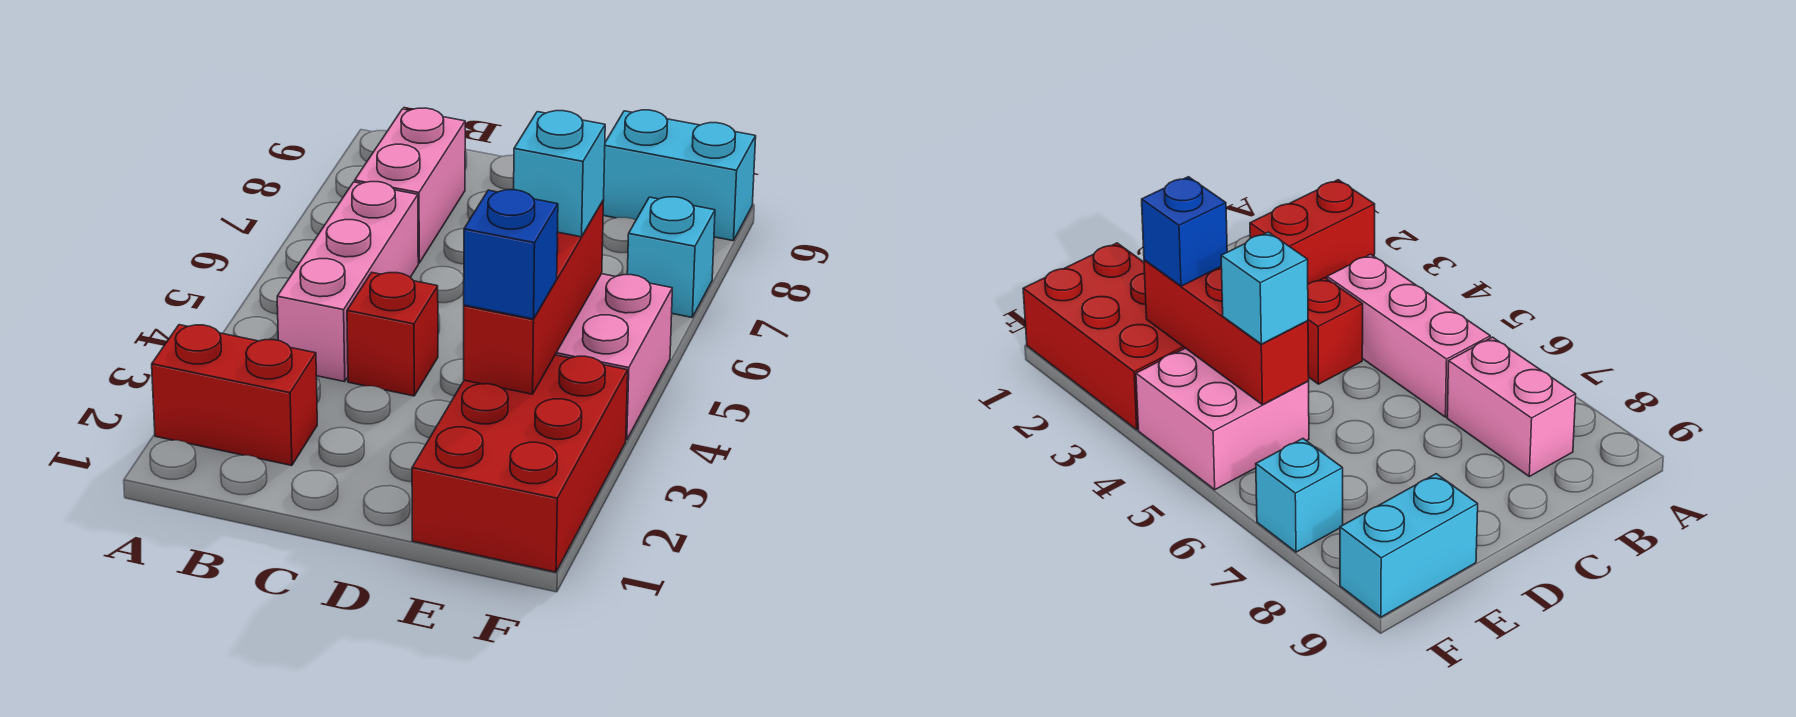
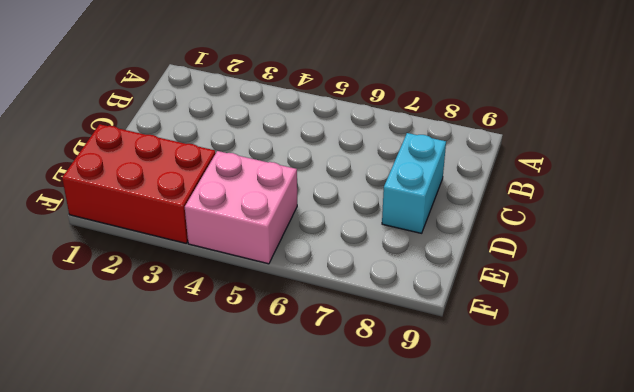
cyan brick C8:D8 level 1 -> cyan brick E9:F9 level 1
none -> red brick A2:B2 level 1
none -> pink brick B4:B6 level 1

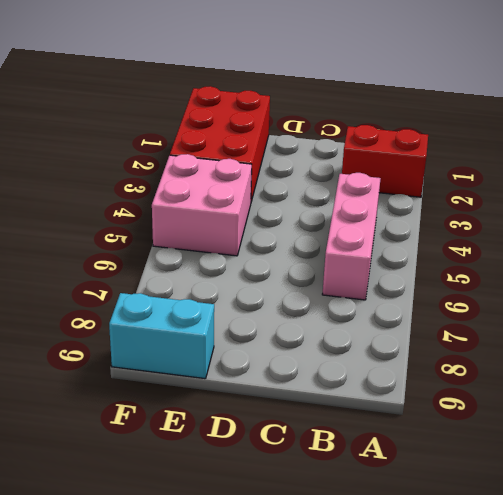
none -> pink brick B7:B8 level 1
none -> red brick C4 level 1

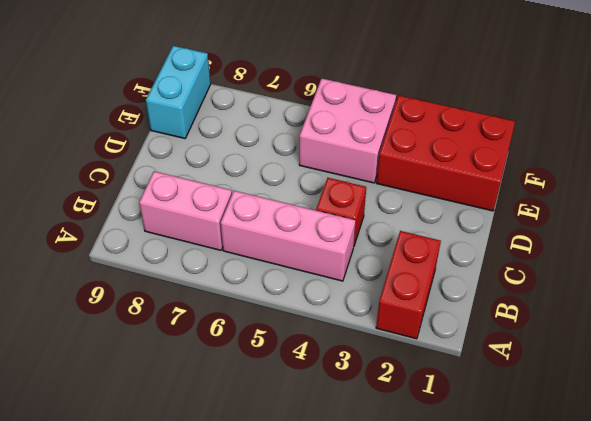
none -> cyan brick F7 level 1
none -> red brick E3:E5 level 2

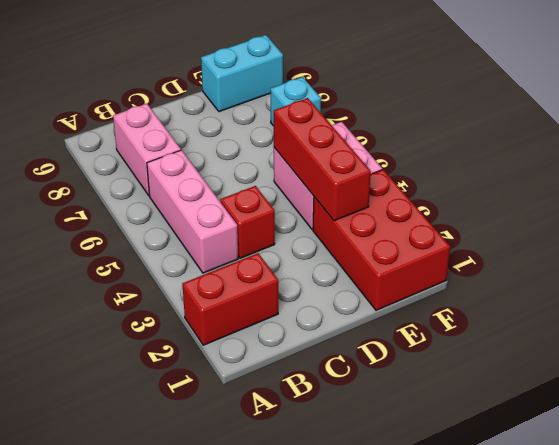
none -> blue brick E3 level 3
none -> cyan brick E5 level 3

